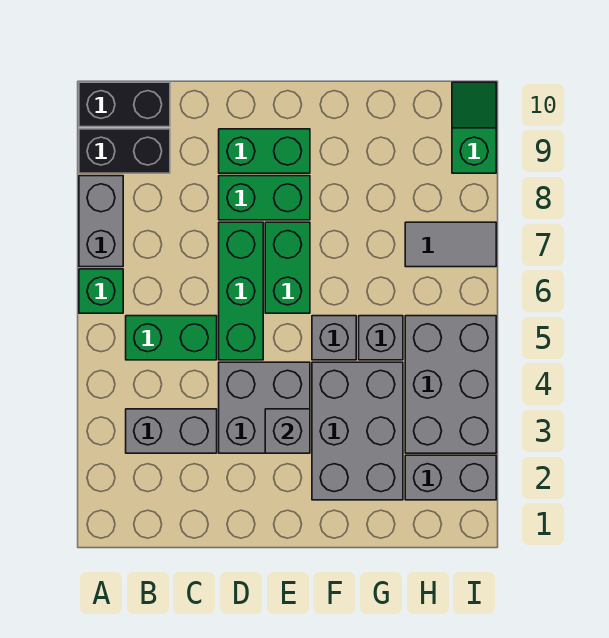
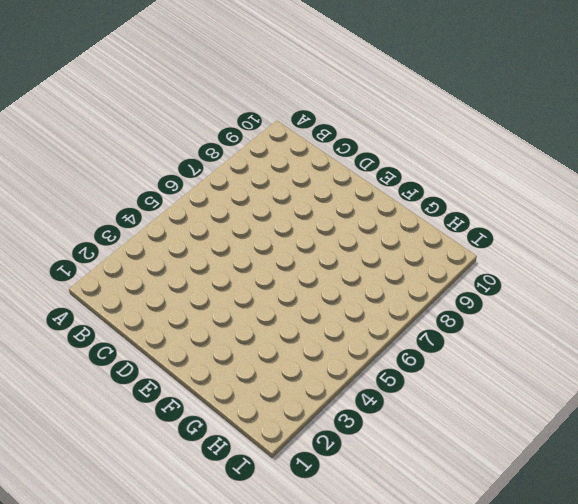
none -> green brick A6 level 1
none -> grey brick A7:A8 level 1
none -> black brick A9:B9 level 1

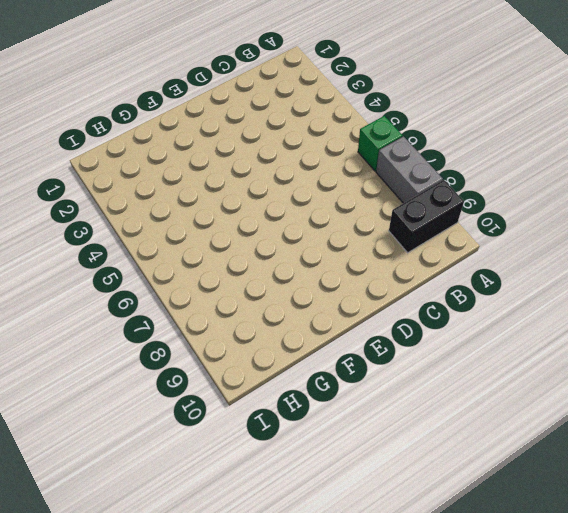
none -> black brick A10:B10 level 1
none -> grey brick B3:C3 level 1
none -> green brick B5:C5 level 1

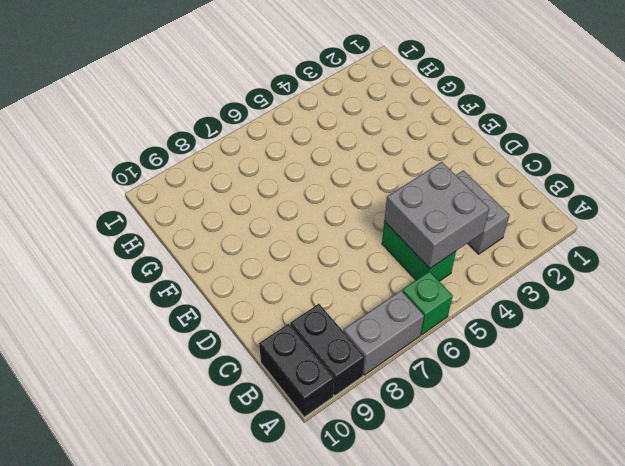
grey brick B4:C5 level 2 -> grey brick D3:E4 level 1
none -> green brick D5:D7 level 1
none -> green brick D8:E8 level 1
none -> green brick D9:E9 level 1

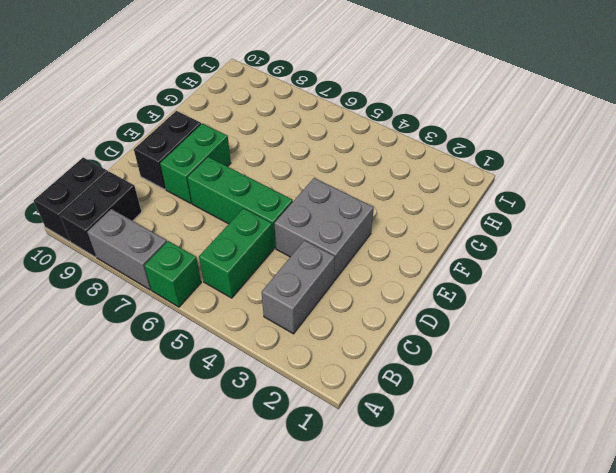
black brick D9:E9 level 1 -> green brick D9:E9 level 1
none -> green brick E6:E7 level 1
none -> grey brick F2:G4 level 1
none -> grey brick F5 level 1

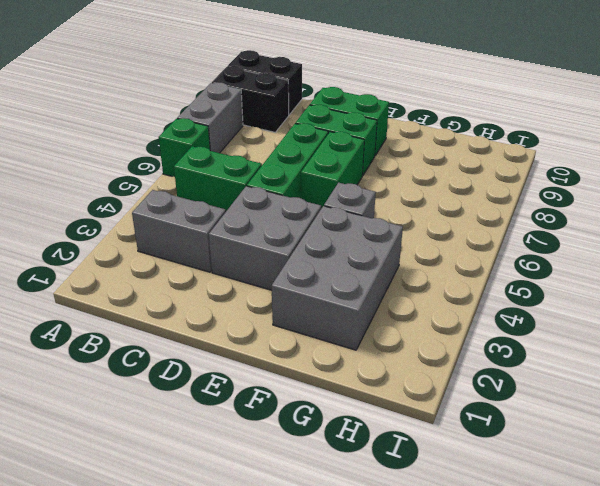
none -> grey brick G5 level 1
none -> grey brick H2:I2 level 1
none -> grey brick H3:I5 level 1

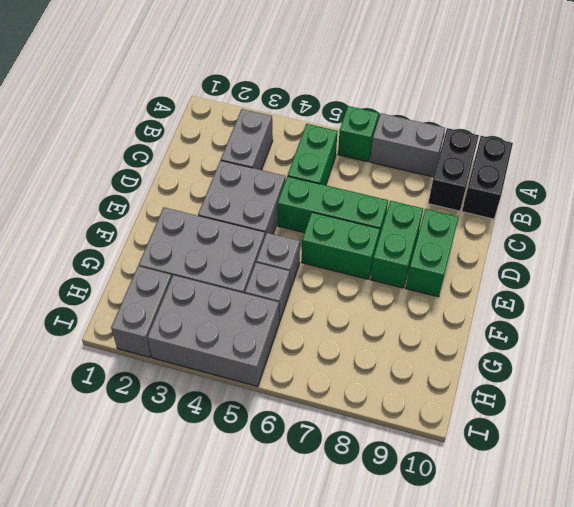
none -> grey tile H7:I7 level 1
none -> green slope I9:I10 level 1 top 9
none -> grey brick E3 level 2

